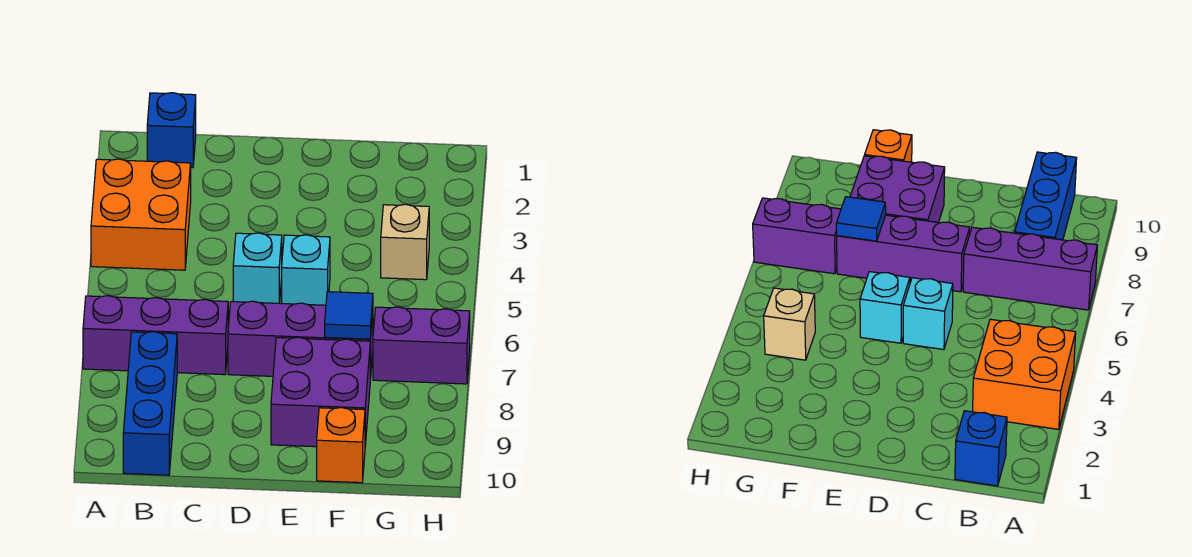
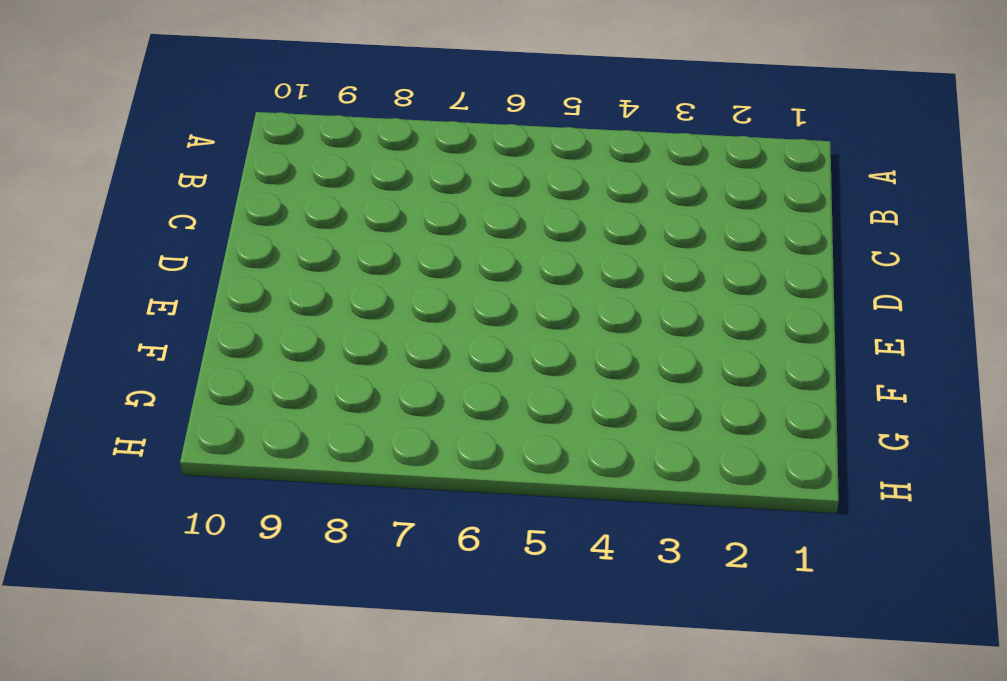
none -> orange brick A3:B4 level 1
none -> purple brick A7:C7 level 1
none -> blue brick B1 level 1

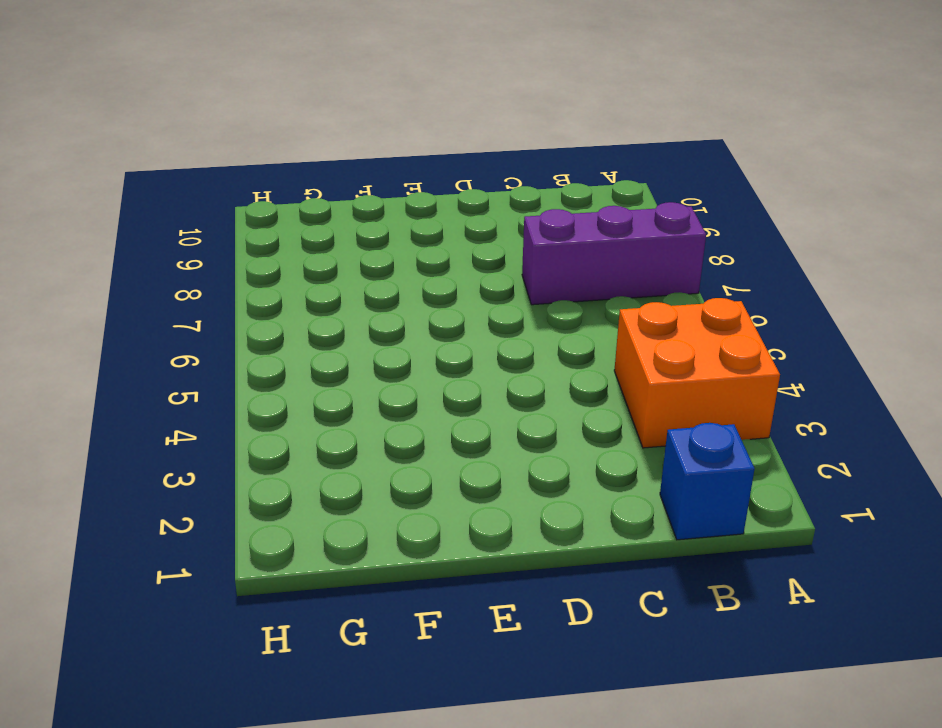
none -> blue brick B8:B10 level 1
none -> cyan brick D5 level 1
none -> purple brick D7:F7 level 1

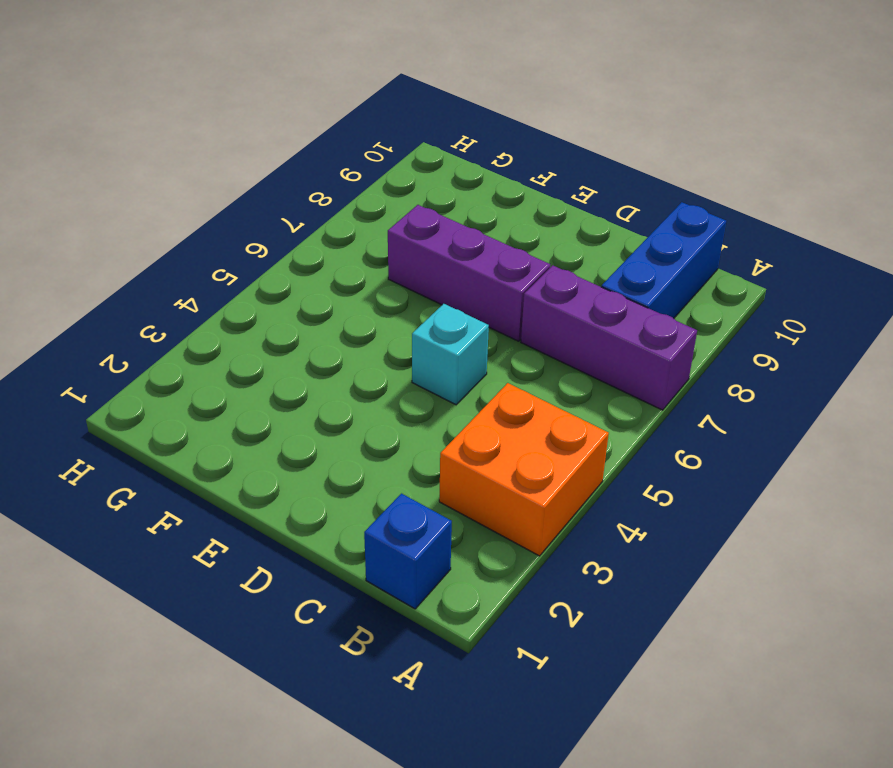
none -> cyan brick E5 level 1
none -> purple brick E8:F9 level 1
none -> orange brick F10 level 1

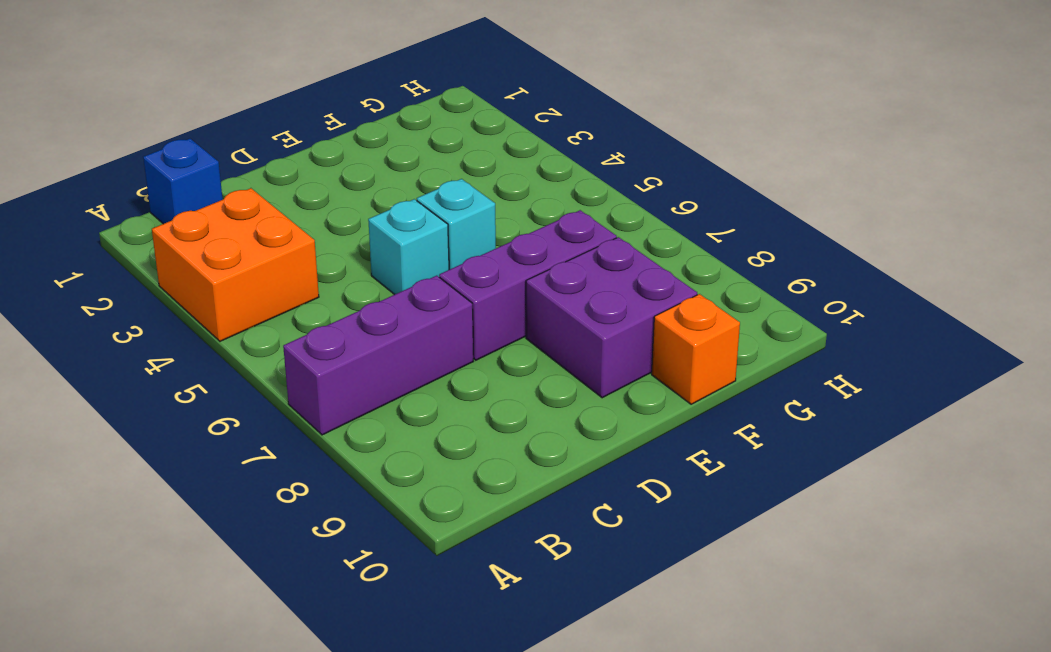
none -> blue brick B8:B10 level 1
none -> tan brick G4 level 1
none -> purple brick G7:H7 level 1

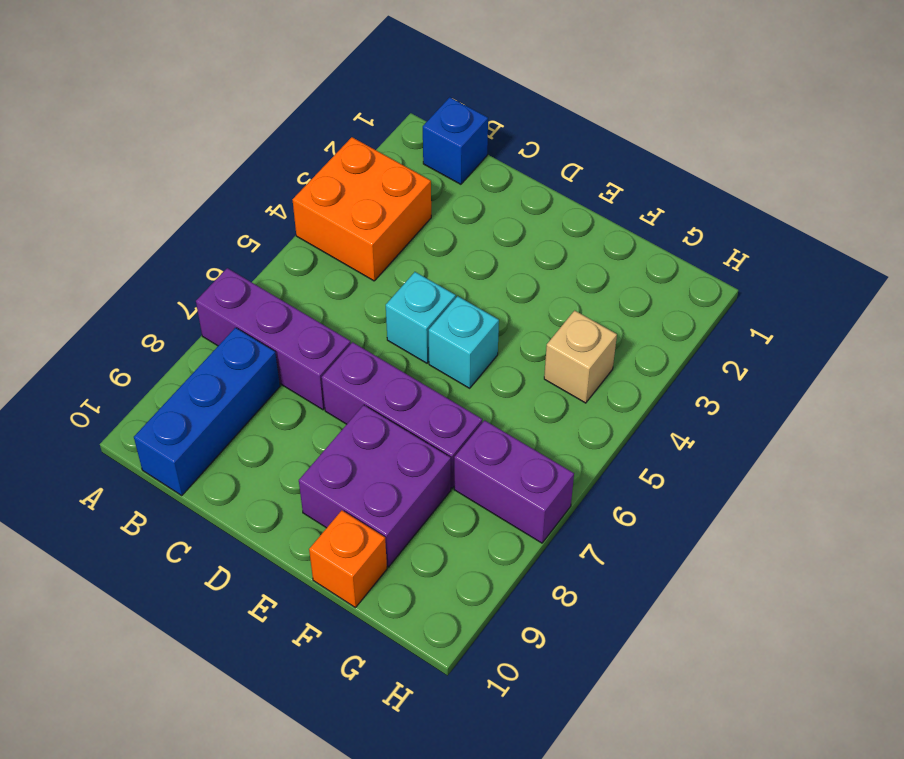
none -> blue tile F7 level 2

